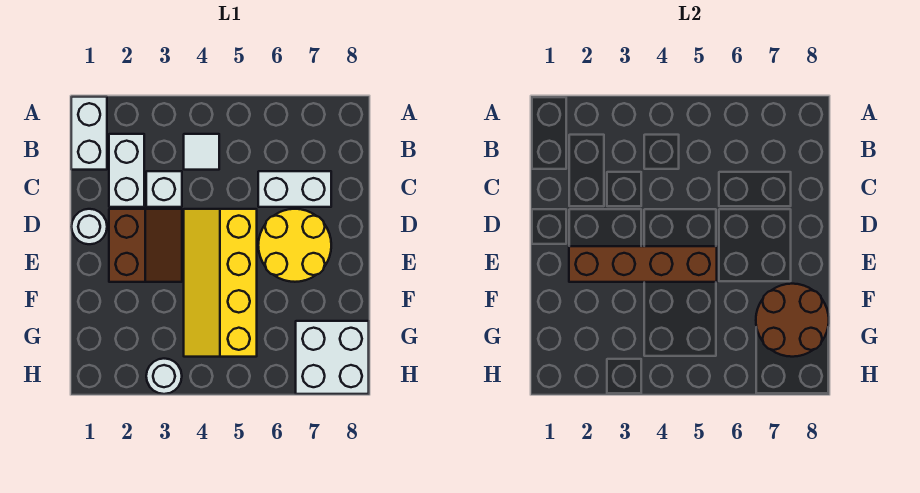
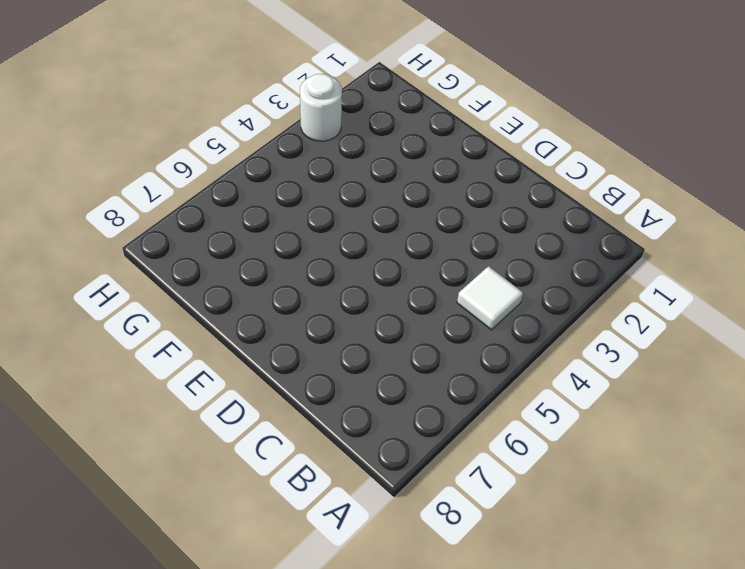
none -> white brick A1:B1 level 1
none -> white brick B2:C2 level 1
none -> white brick C3 level 1

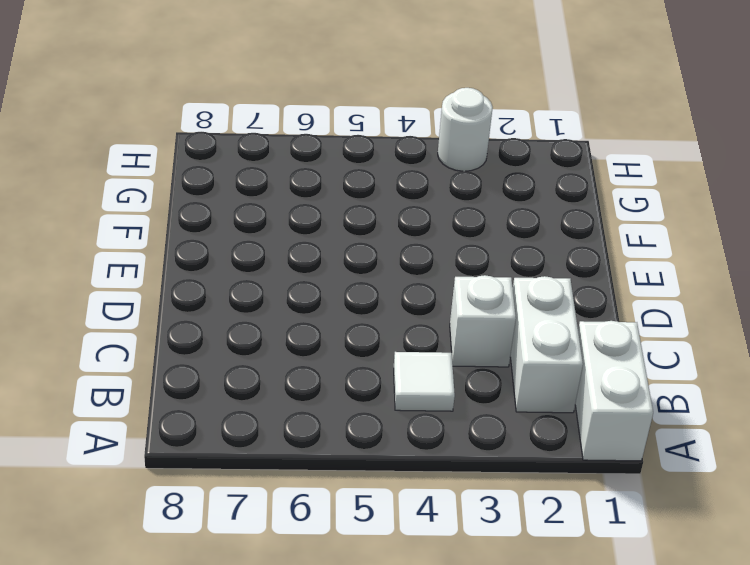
none -> white brick C6:C7 level 1
none -> white round brick D1 level 1
none -> brown slope D2:E3 level 1 top 2

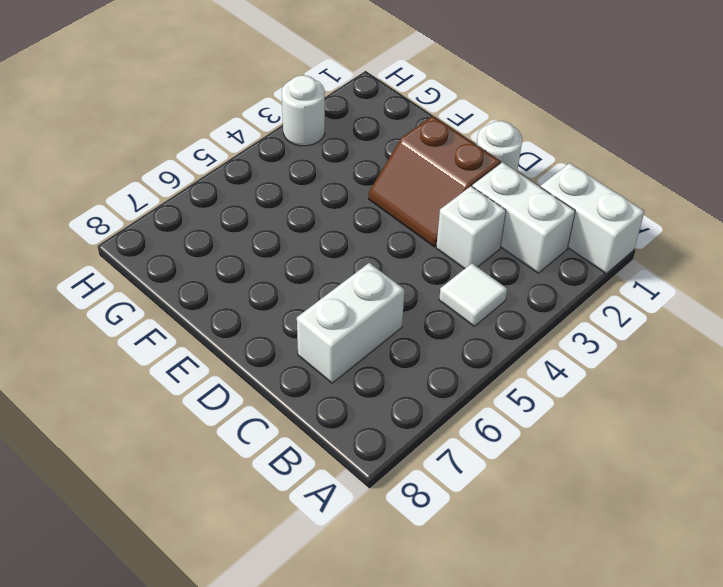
none -> yellow slope D4:G5 level 1 top 5
none -> yellow round brick D6:E7 level 1
none -> white brick G7:H8 level 1

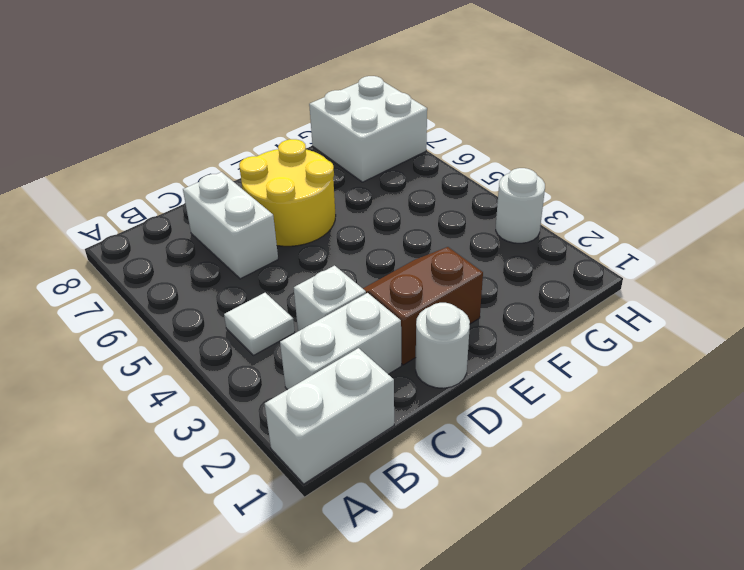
none -> yellow slope D4:G5 level 1 top 5
none -> brown brick E2:E5 level 2
none -> brown round brick F7:G8 level 2

